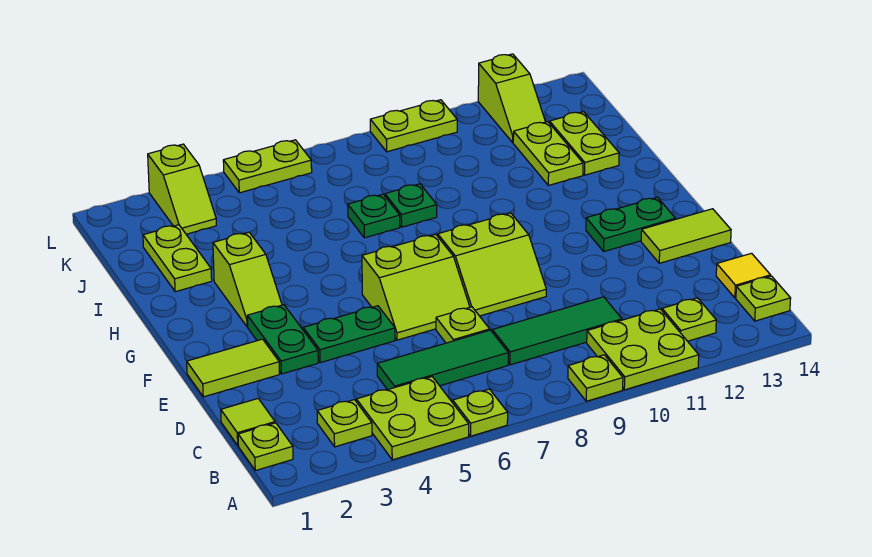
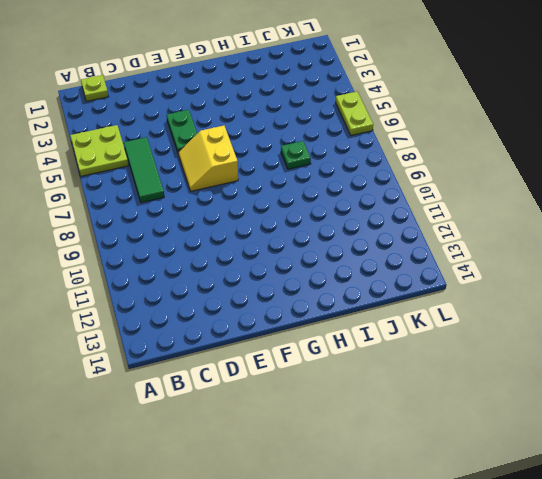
yellow slope E6:F7 level 1 top F -> lime slope E6:F7 level 1 top F
none -> lime plate A6 level 1
none -> lime plate A9 level 1
none -> lime plate A10:B11 level 1
none -> lime plate B3 level 1

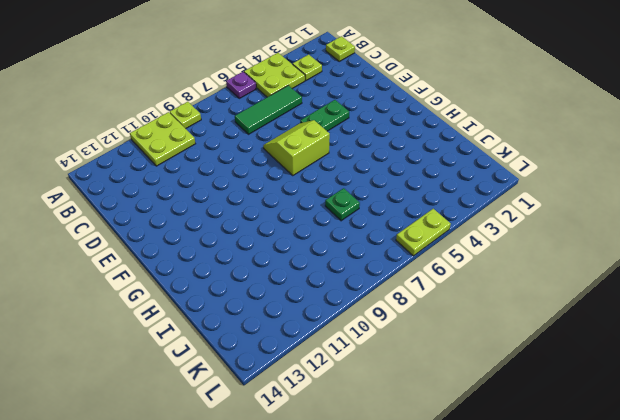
purple plate A6 level 1 -> lime plate A6 level 1
none -> lime plate B12 level 1
none -> lime plate B14 level 1
none -> lime tile C1 level 1
none -> green tile C8:C10 level 1

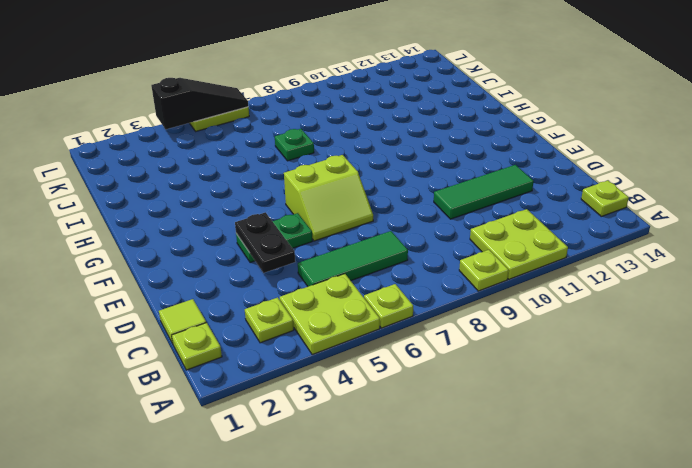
black plate D4:E4 level 2 -> none
green tile D10:D12 level 1 -> green tile C8:C10 level 1
black slope L4:L6 level 2 top 4 -> none
none -> lime plate B12 level 1
none -> yellow tile C14 level 1
none -> lime plate D7 level 1
none -> lime tile E1:E2 level 1

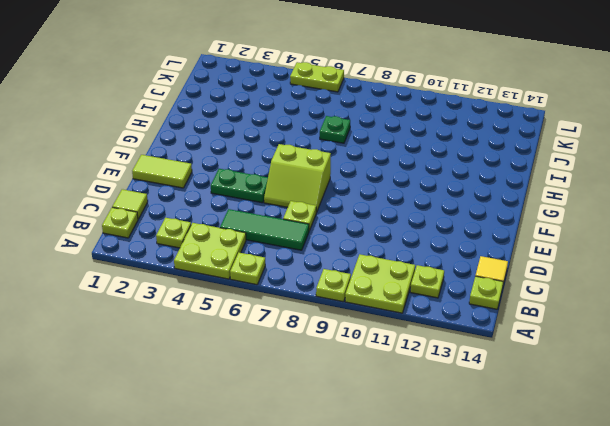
none -> green tile C8:C10 level 1
none -> green plate E3:F3 level 1
none -> lime slope E8:F9 level 1 top F
none -> lime tile E13:E14 level 1

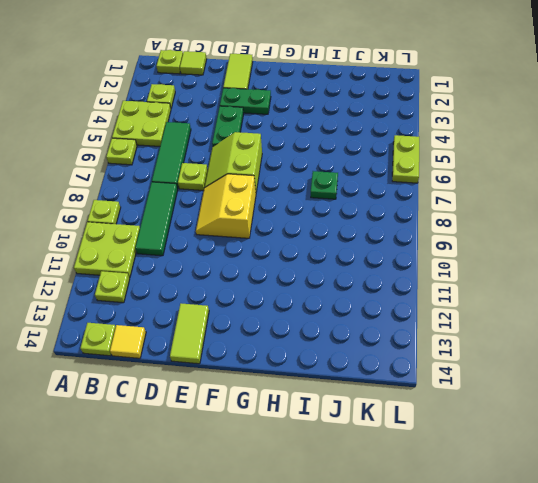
yellow slope E8:F9 level 1 top F -> lime slope E8:F9 level 1 top F
none -> green plate F12:F13 level 1
none -> lime slope G3:H3 level 1 top H
none -> lime plate I2:J2 level 1
none -> green plate I8 level 1

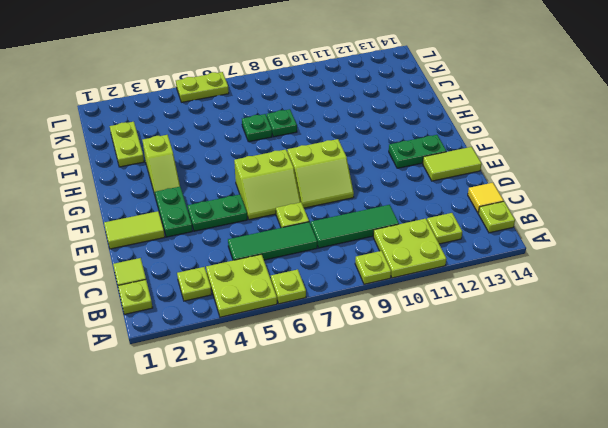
none -> lime plate I12:J12 level 1
none -> lime plate I13:J13 level 1
none -> lime slope K3:L3 level 1 top L
none -> lime slope K12:L12 level 1 top L

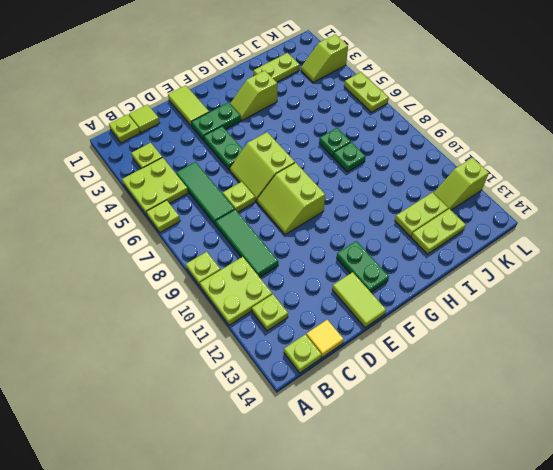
none -> lime plate L9:L10 level 1

